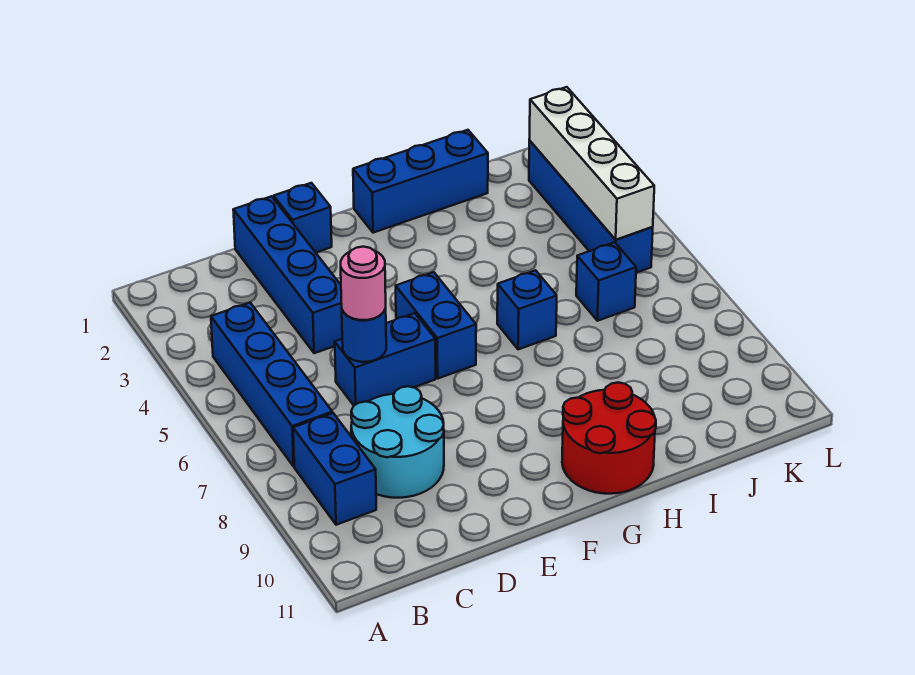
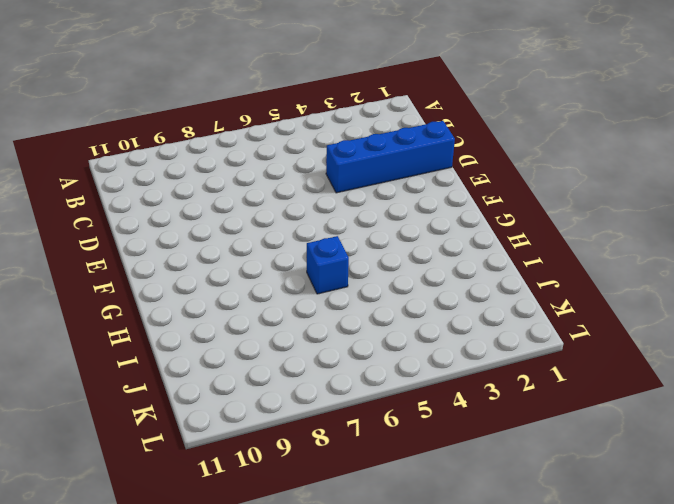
none -> blue brick B4:B7 level 1
none -> blue brick B8:B9 level 1
none -> cyan round brick C8:D9 level 1

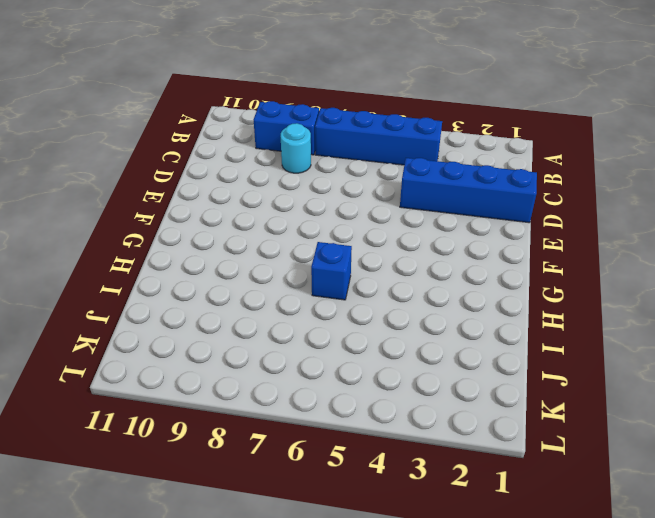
cyan round brick C8 level 1 -> cyan round brick C8:D9 level 1
none -> blue brick D6:E6 level 1
none -> blue brick E1 level 1
none -> blue brick F5:F6 level 1

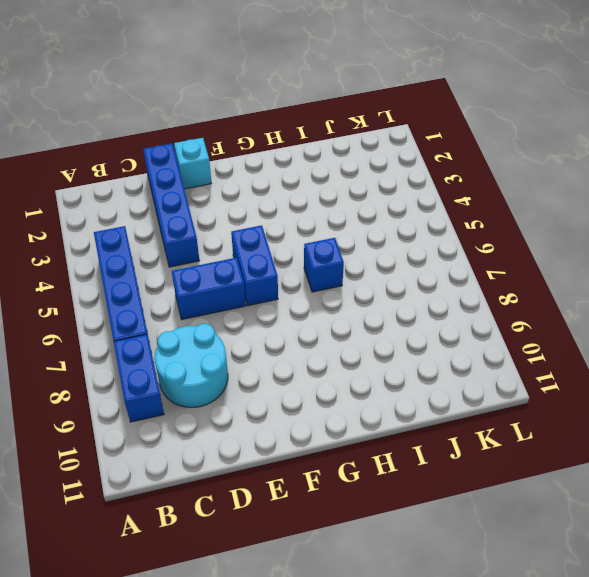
cyan brick E1 level 1 -> blue brick E1 level 1
none -> blue brick G1:I1 level 1
none -> red round brick G10:H11 level 1
none -> blue brick J6 level 1

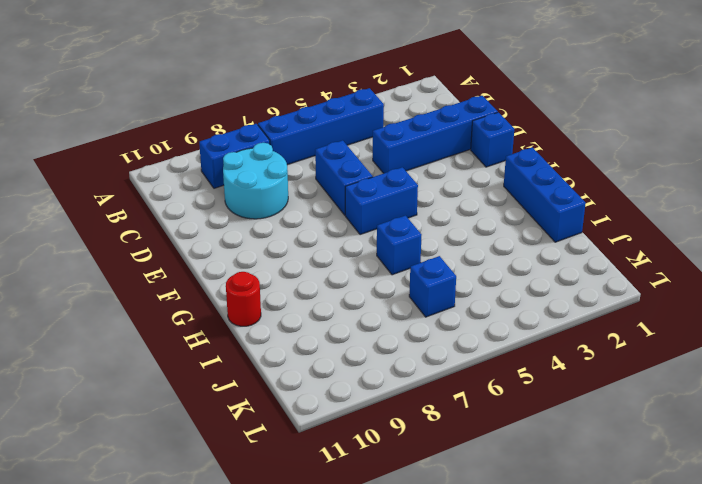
red round brick H11 level 1 -> red round brick G10:H11 level 1
none -> blue brick K2:K5 level 1
none -> blue round brick D6 level 2
none -> white brick K2:K5 level 2

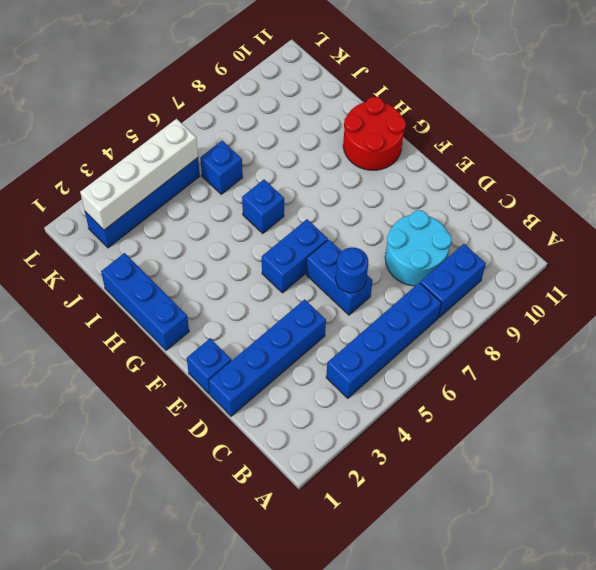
none -> pink round brick D6 level 3

